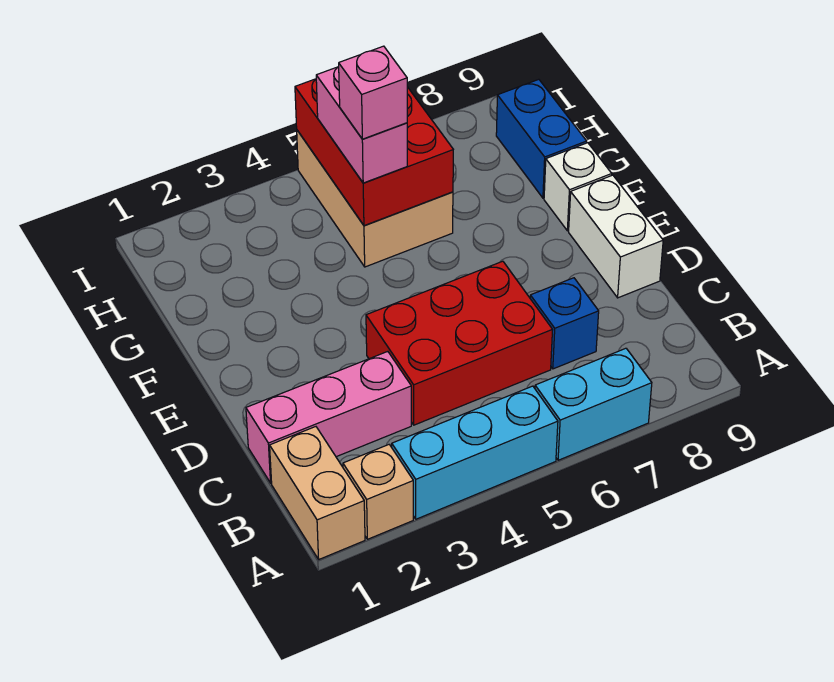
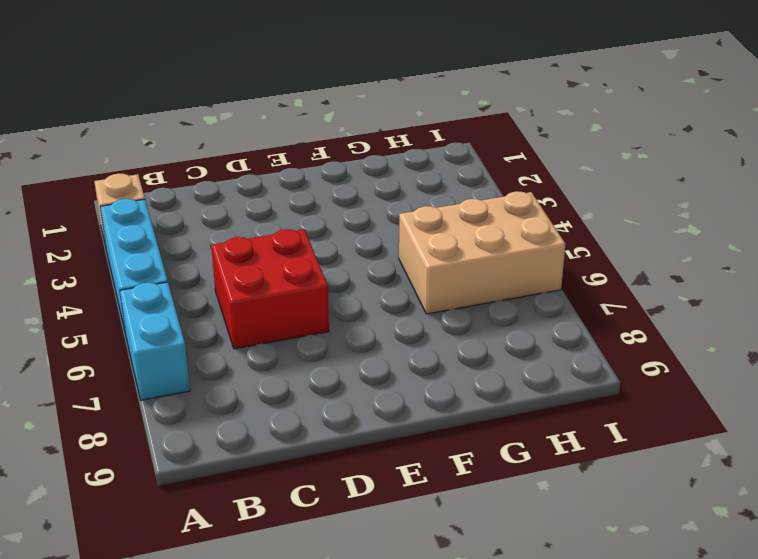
red brick C5:D6 level 1 -> red brick C4:D6 level 1
none -> tan brick A1:B1 level 1
none -> pink brick C1:C3 level 1
none -> blue brick C7 level 1

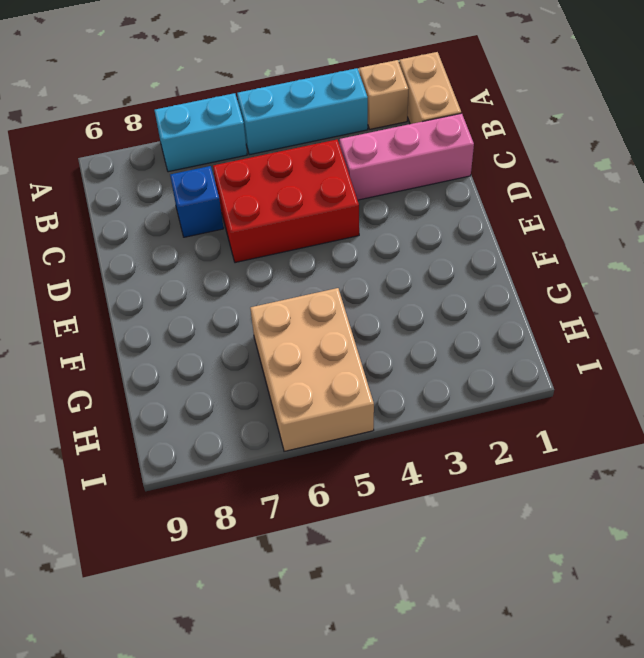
none -> white brick D9:E9 level 1
none -> white brick F9 level 1
none -> blue brick G9:H9 level 1

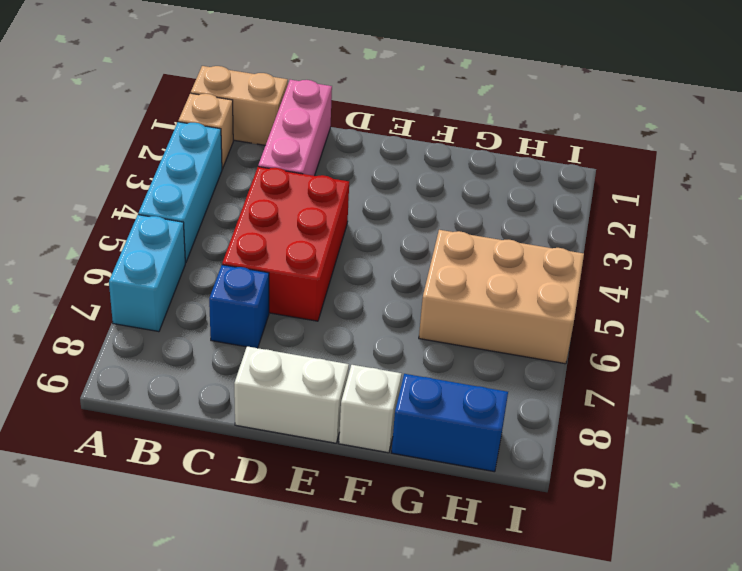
none -> red brick G5:I6 level 2
none -> pink brick G5:H5 level 3
none -> pink brick G5 level 4

